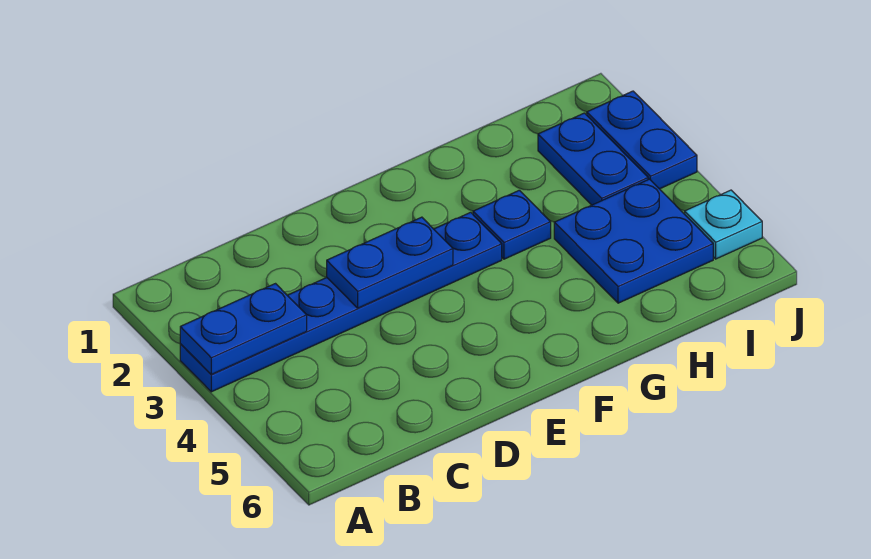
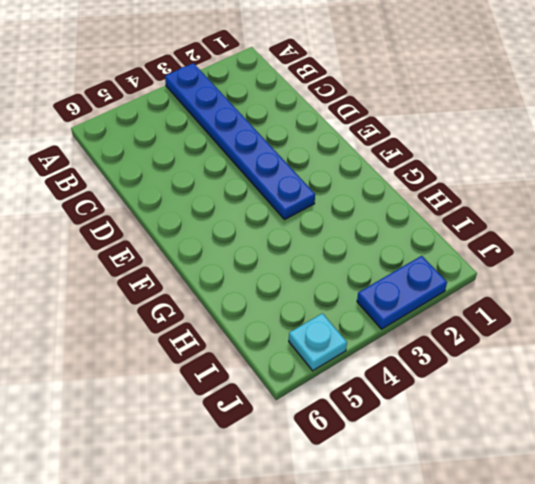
none -> blue plate G3 level 1
none -> blue plate H4:I5 level 1

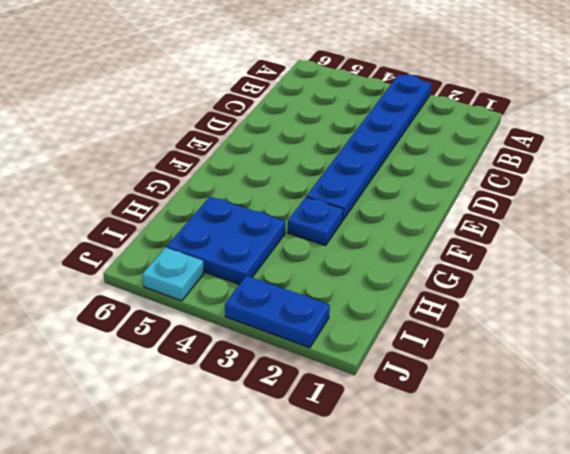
none -> blue plate I2:I3 level 1
none -> blue plate A3:B3 level 2

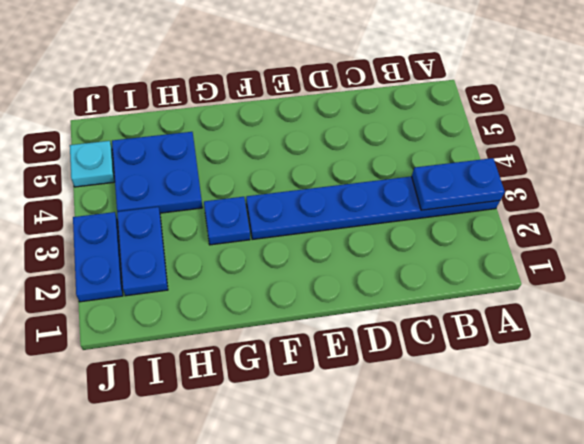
none -> blue plate D3:E3 level 2

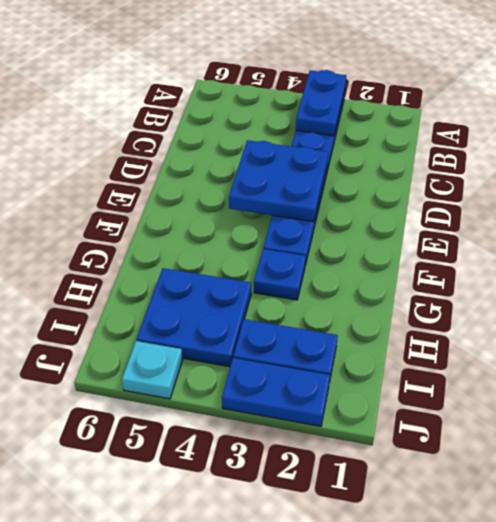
blue plate D3:E4 level 2 -> blue plate D3:E3 level 2

